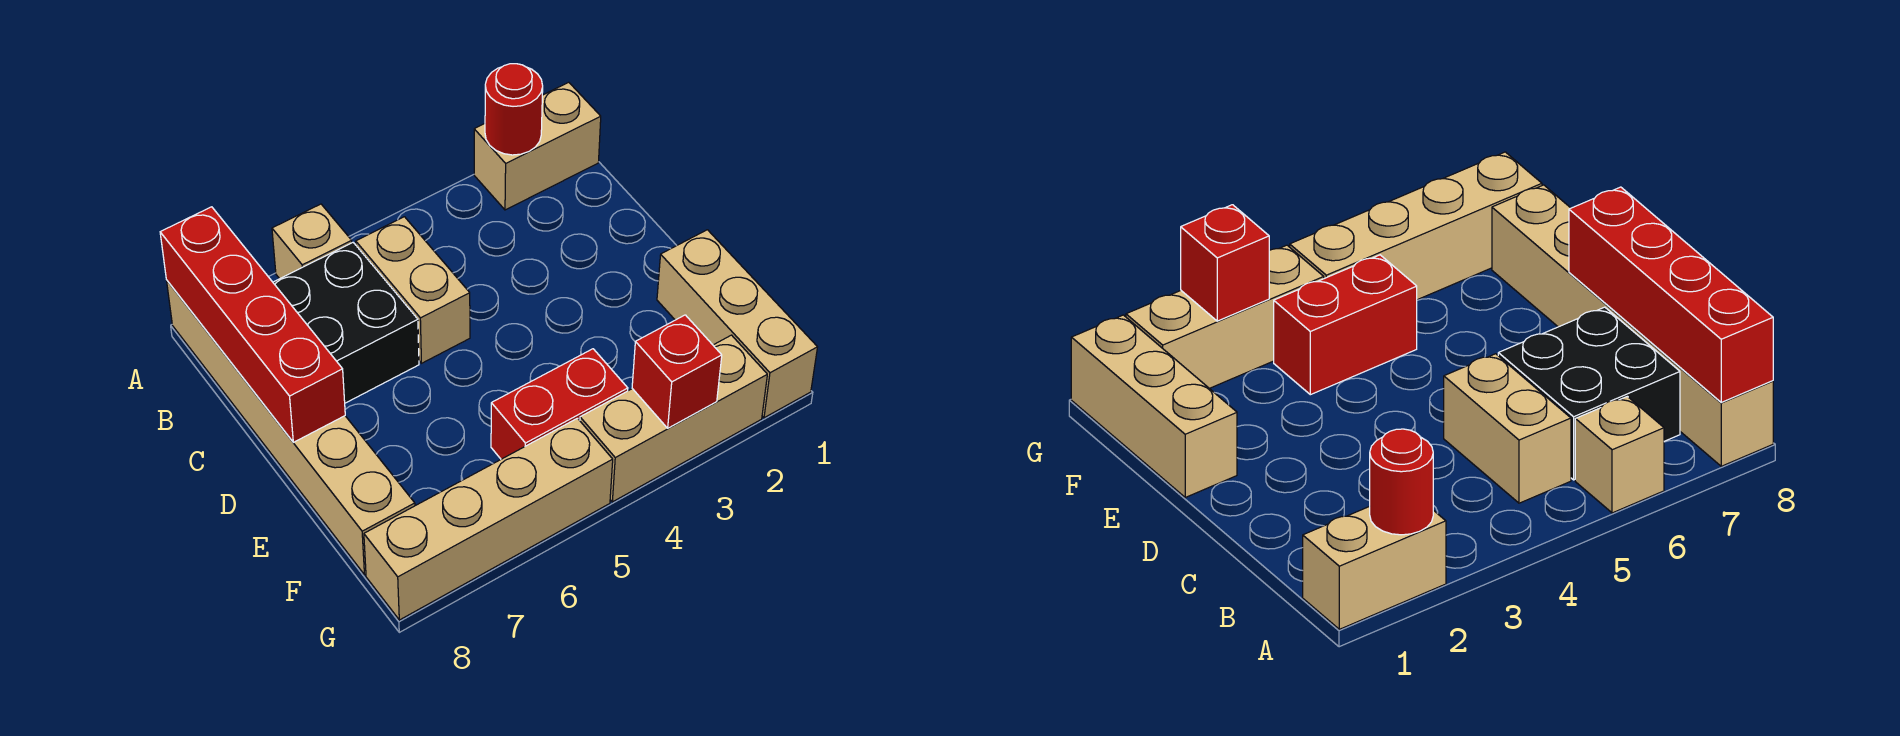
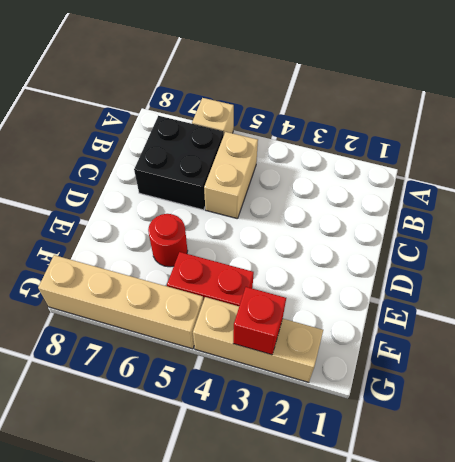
red round brick E6 level 1 -> red round brick A2 level 2
none -> tan brick A1:A2 level 1
none -> tan brick A8:F8 level 1
none -> tan brick E1:G1 level 1

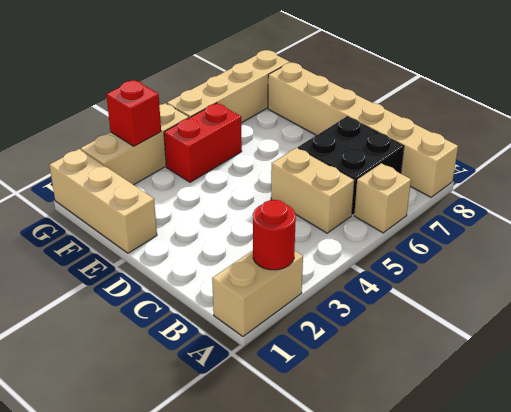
none -> red brick A8:D8 level 2

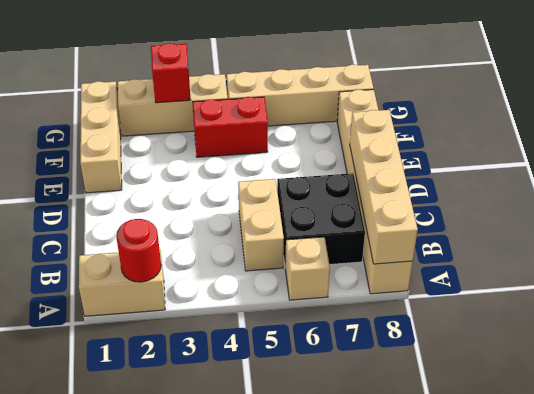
tan brick A8:D8 level 2 -> red brick A8:D8 level 2

